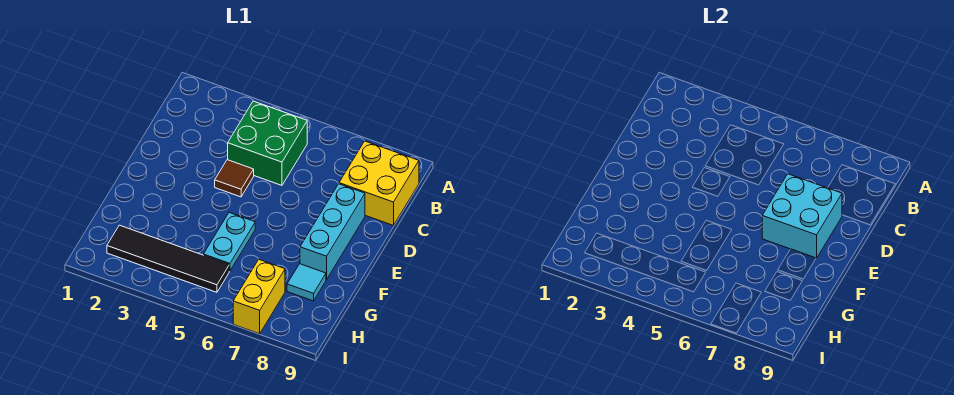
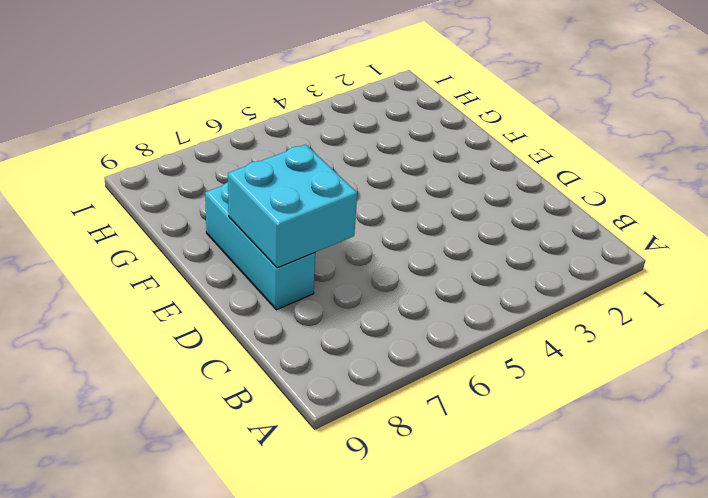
none -> green brick B4:C5 level 1
none -> yellow brick B8:C9 level 1

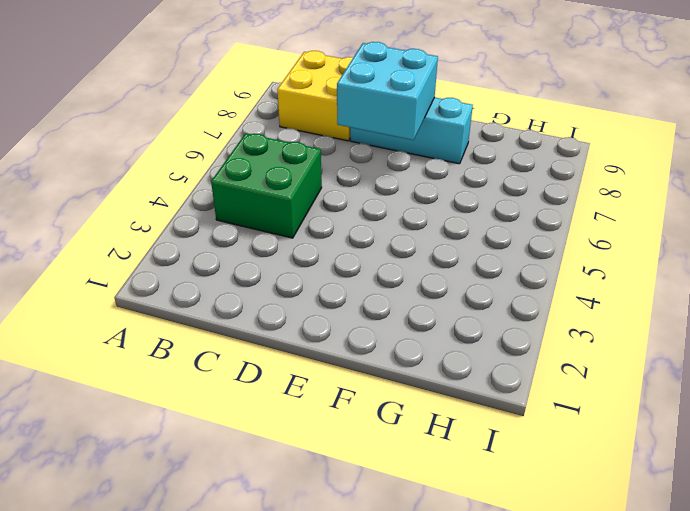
none -> brown tile D4 level 1
none -> cyan plate F5:G5 level 1

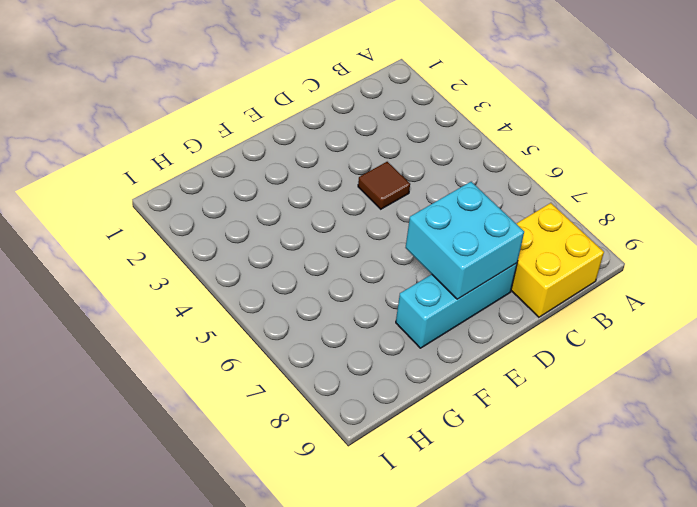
none -> green brick B4:C5 level 1
none -> cyan plate F5:G5 level 1

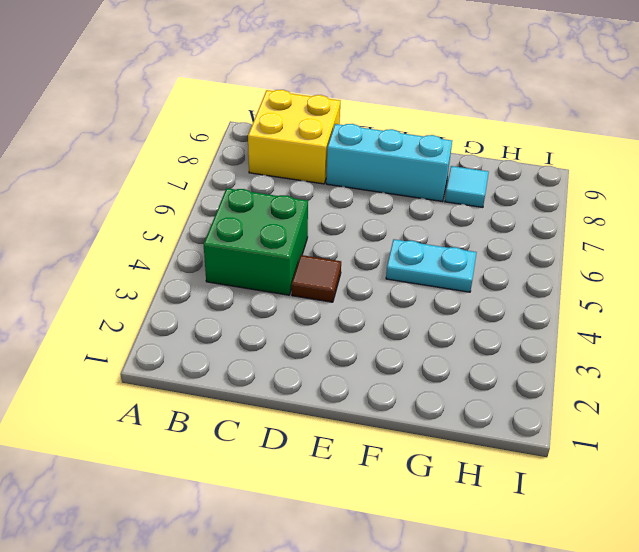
none -> black tile H2:H5 level 1
none -> yellow brick H7:I7 level 1

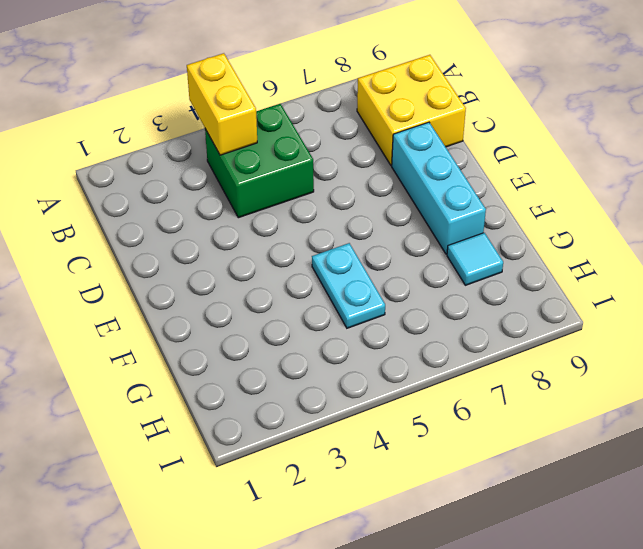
yellow brick A4:B4 level 2 -> yellow brick H7:I7 level 1
none -> brown tile D4 level 1
none -> black tile H2:H5 level 1

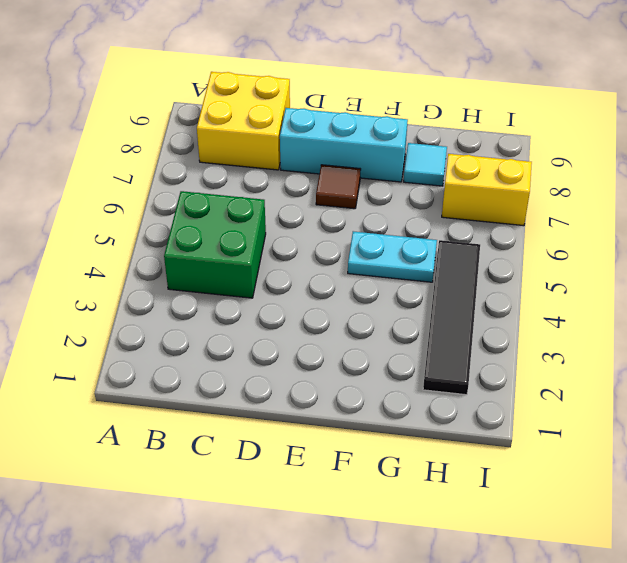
brown tile E7 level 1 -> brown tile D4 level 1
none -> cyan brick D7:E8 level 2

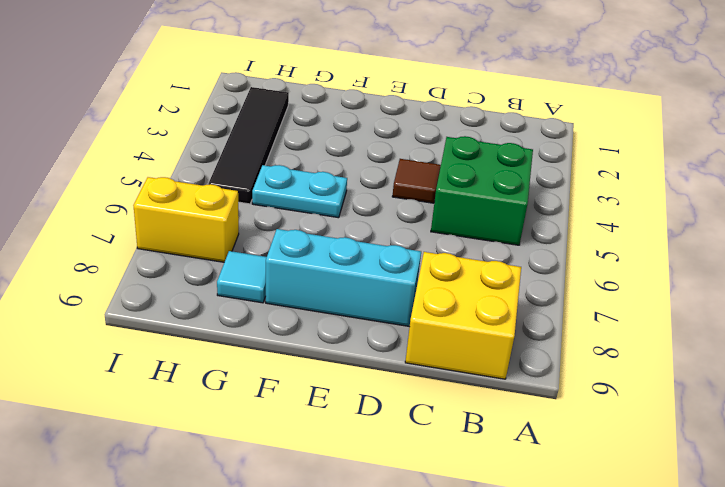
none -> cyan brick D7:E8 level 2

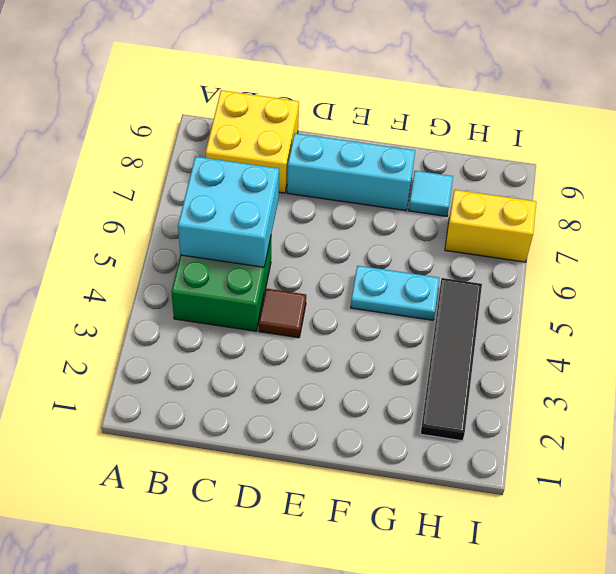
cyan brick B5:C6 level 2 -> cyan brick D7:E8 level 2

